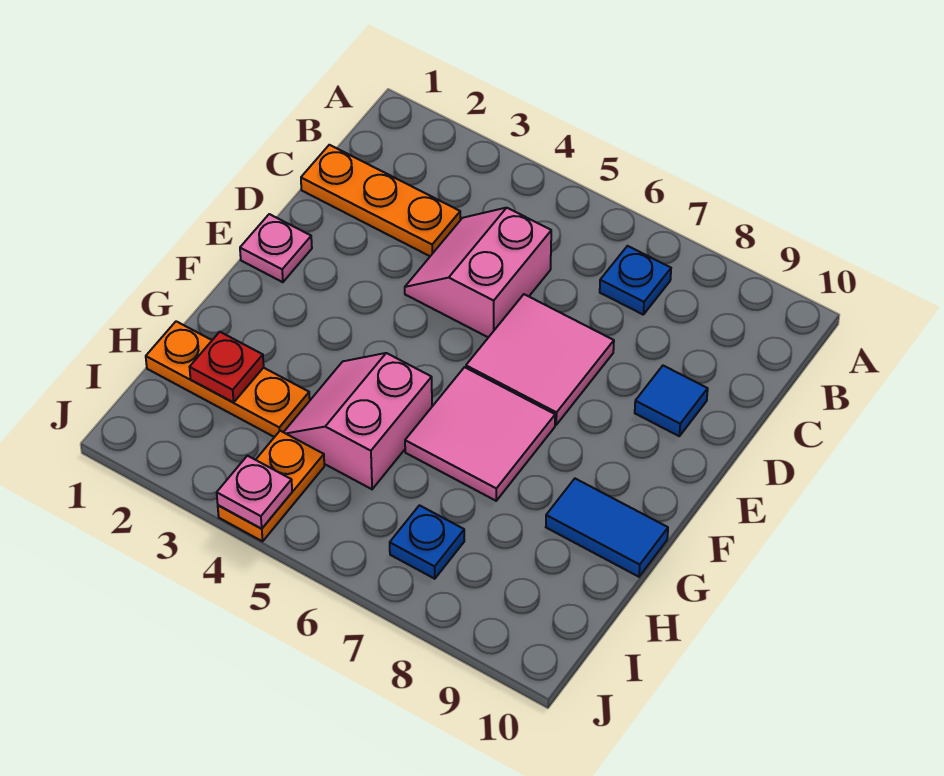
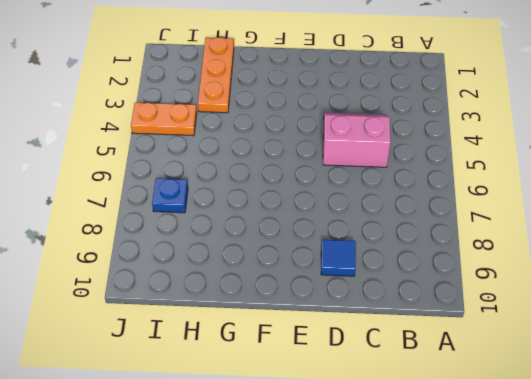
none -> blue plate B7 level 1
none -> orange plate C1:C3 level 1
none -> pink tile D6:E7 level 1

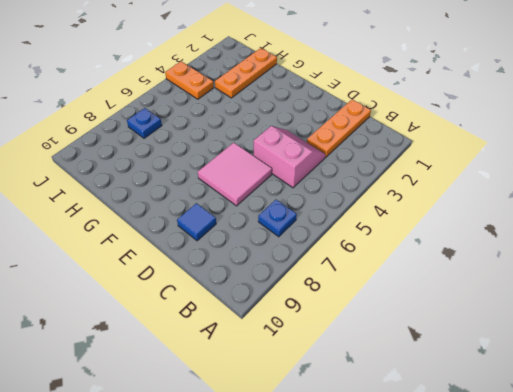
none -> pink plate E1 level 1
none -> pink tile F6:G7 level 1
none -> pink slope G4:H5 level 1 top 5

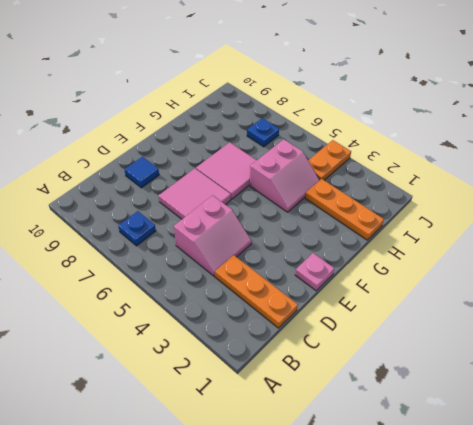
none -> blue tile G9:G10 level 1
none -> red plate H2 level 2
none -> pink plate J4 level 2

